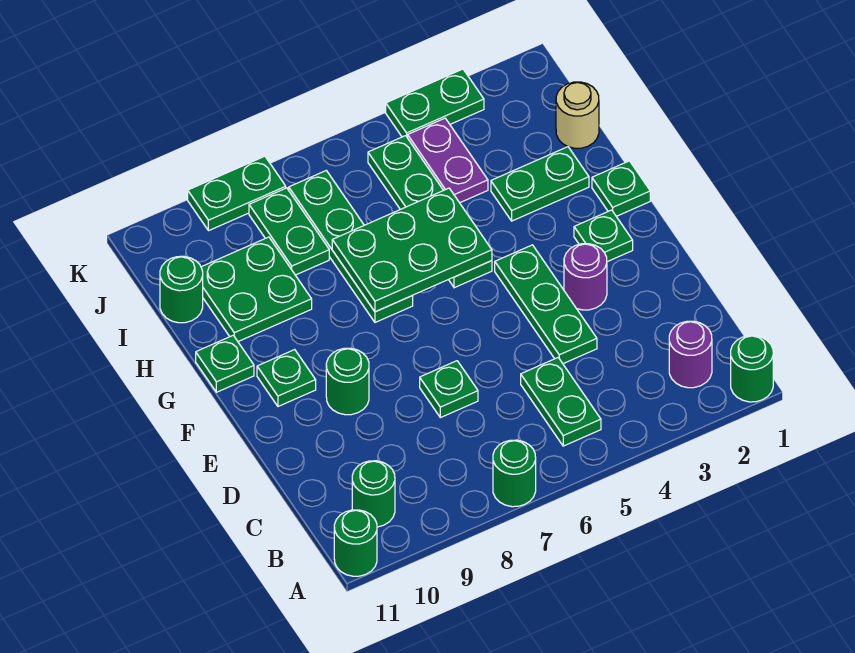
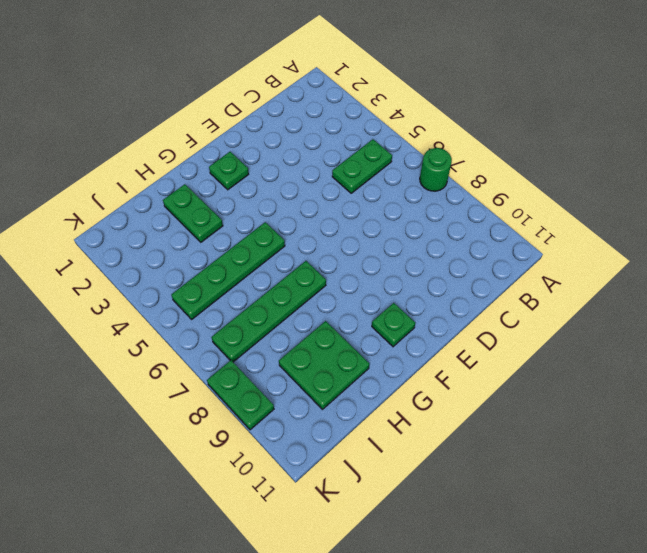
none -> green round brick A1 level 1
none -> green round brick A11 level 1
none -> purple round brick B2 level 1

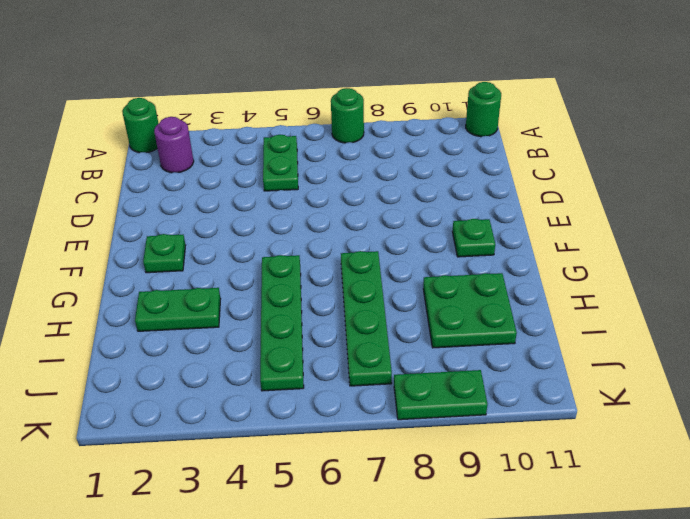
none -> green round brick B10 level 1
none -> green plate D4:F4 level 1
none -> green plate D7 level 1

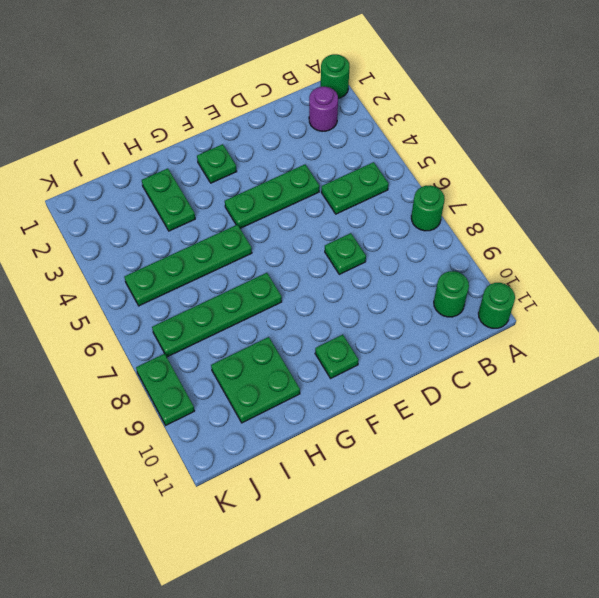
none -> purple round brick E3 level 1
none -> green round brick E9 level 1
none -> green plate G1 level 1

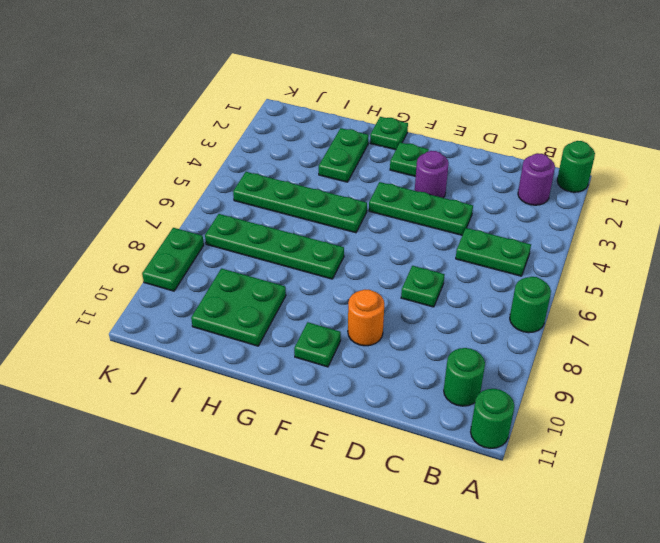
orange round brick E9 level 1 -> green round brick E9 level 1
none -> green plate G11 level 1
none -> tan round brick I1 level 1
none -> purple plate I4:J4 level 1

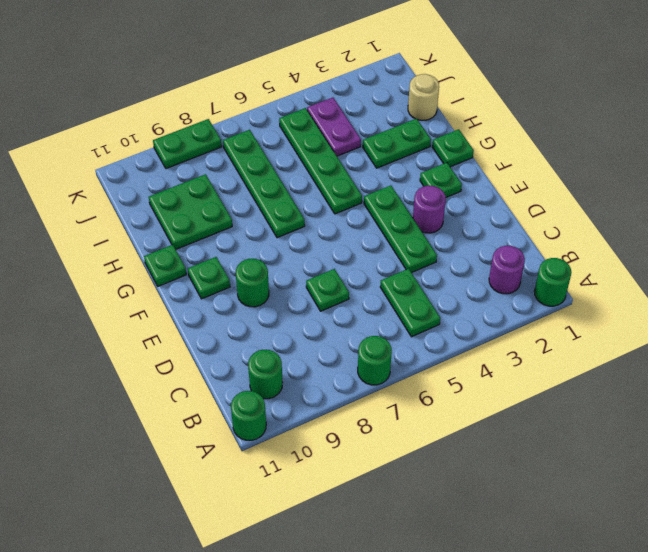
none -> green plate I8:J8 level 1
none -> green round brick I11 level 1
none -> green plate K3:K4 level 1

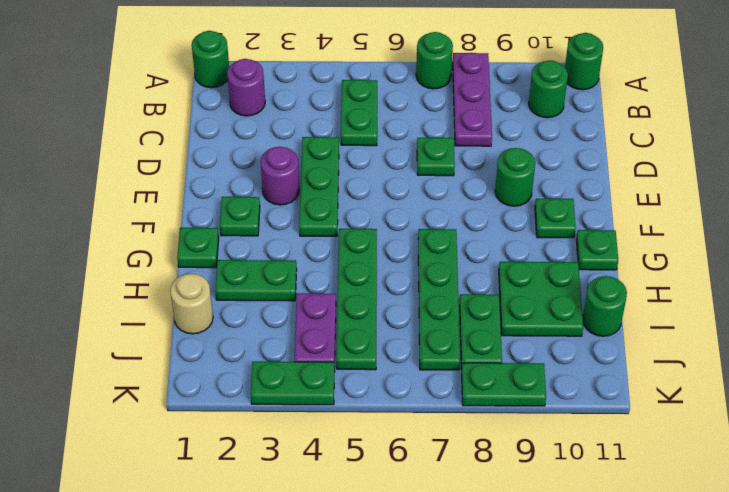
purple plate A8:C8 level 1 -> none
none -> green plate G5:H7 level 2

